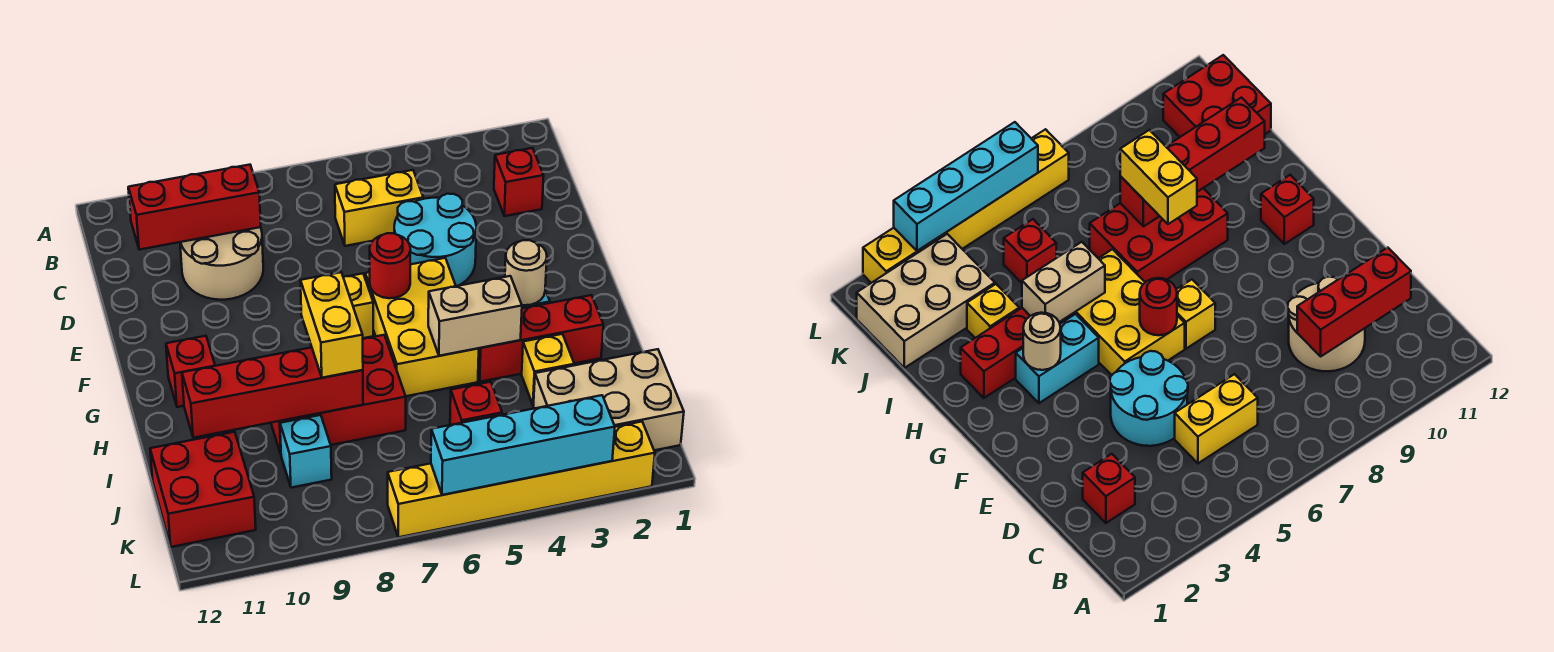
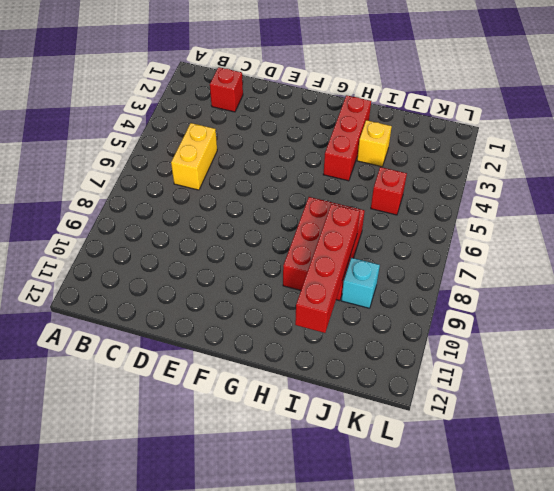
none -> tan round brick C9:D10 level 1
none -> cyan round brick D4:E5 level 1
none -> yellow brick F5:H6 level 1

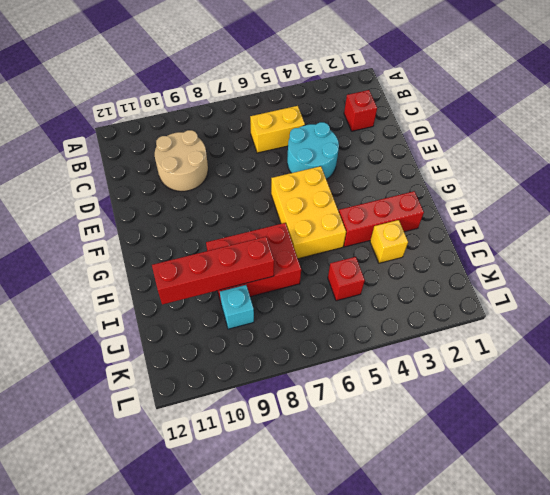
none -> yellow brick F7 level 1
none -> cyan brick G3:G4 level 1
none -> red brick G11 level 1

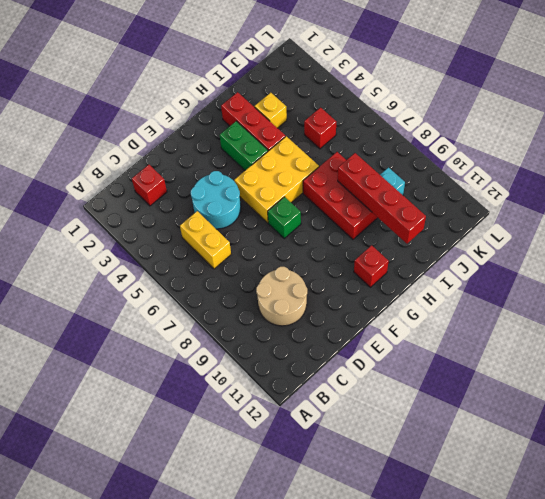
green brick F7 level 1 -> yellow brick F7 level 1
green brick G3:G4 level 1 -> cyan brick G3:G4 level 1
none -> tan brick J1:K3 level 1
none -> red brick J11:K12 level 1
none -> yellow brick L2:L7 level 1

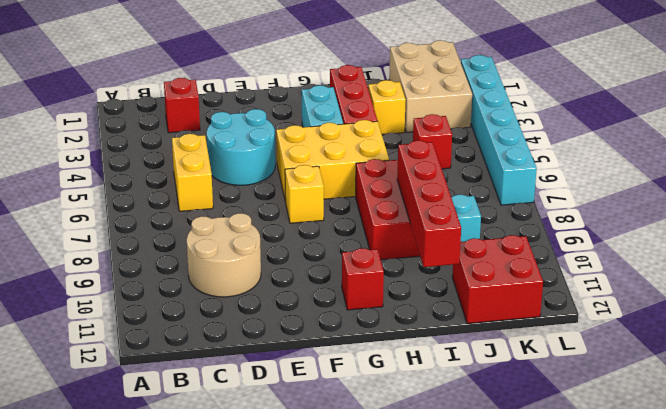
cyan brick L2:L7 level 1 -> yellow brick L2:L7 level 1
none -> red brick C9:C11 level 2
none -> red round brick F6 level 2
none -> tan round brick G3 level 2

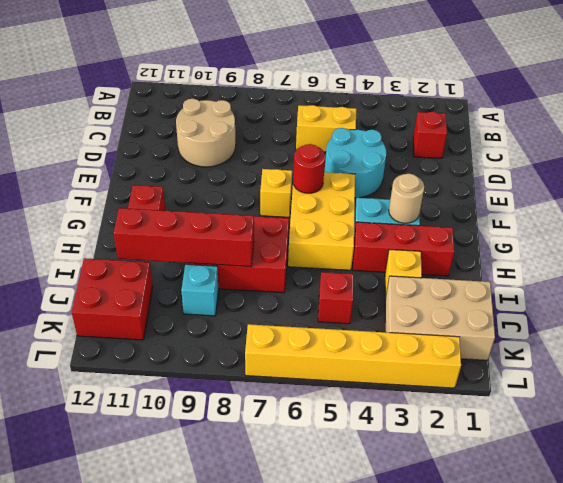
none -> red brick C9:C11 level 2
none -> tan brick H4:H5 level 2
none -> cyan brick L3:L6 level 2

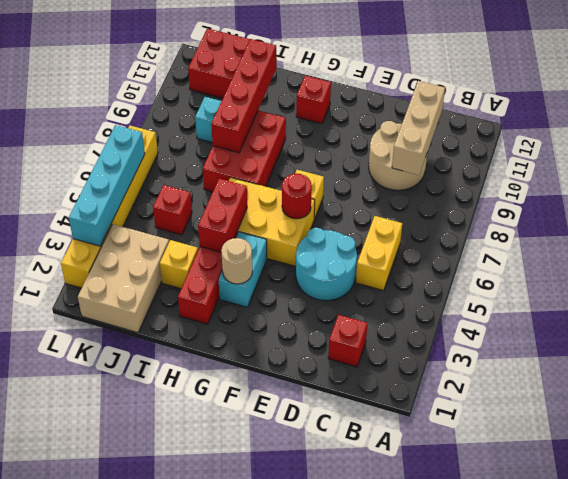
tan brick C9:C11 level 2 -> red brick C9:C11 level 2
red brick H4:H5 level 2 -> tan brick H4:H5 level 2
none -> yellow brick H8:I8 level 3

